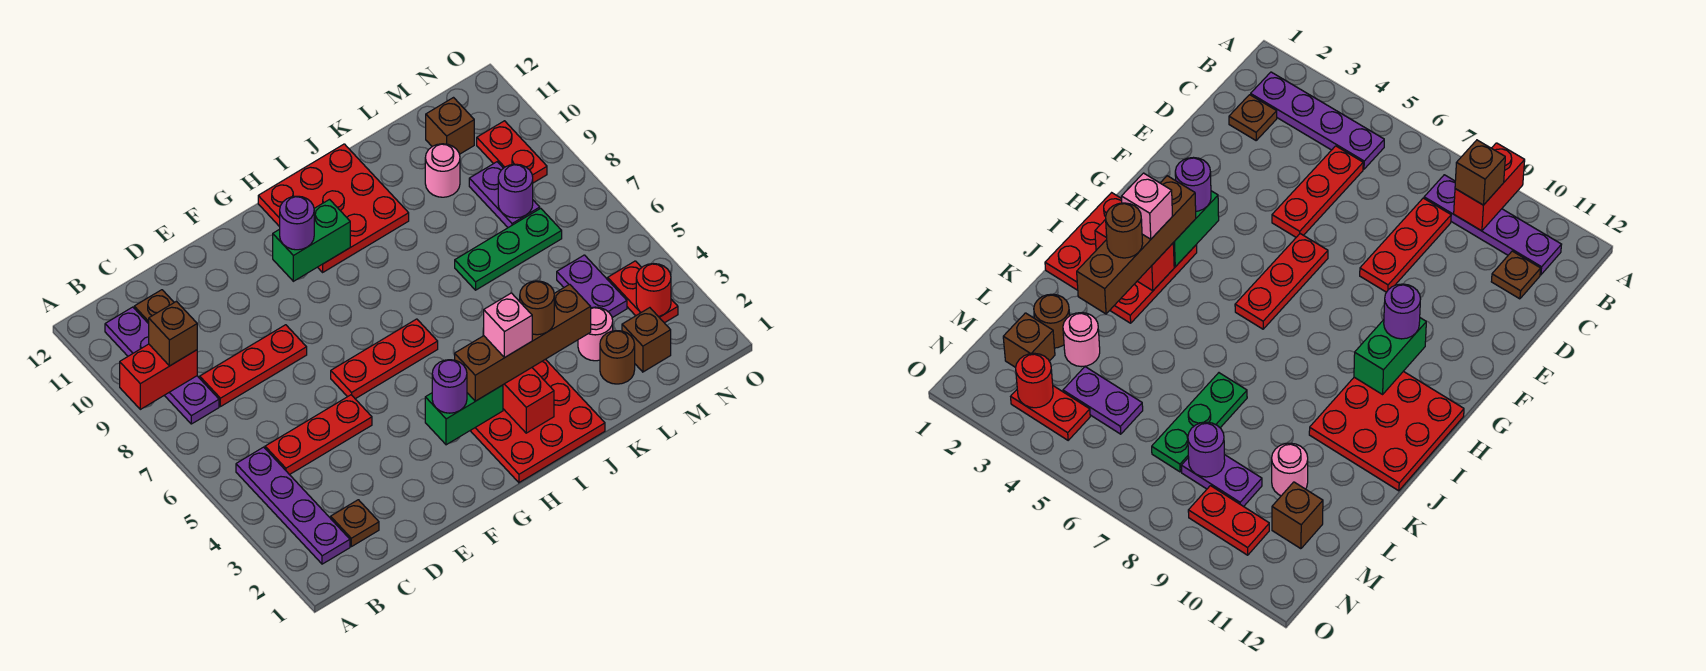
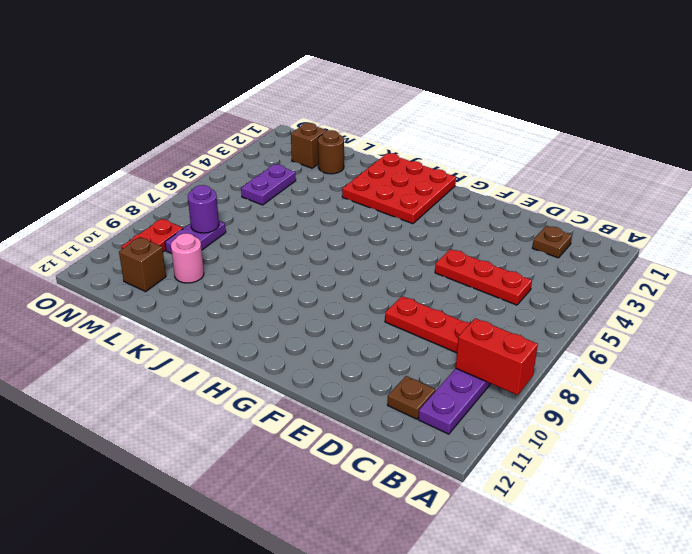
none -> purple plate B2:B5 level 1
none -> red plate F6:H6 level 1
none -> red plate H10:J12 level 1
none -> green plate K7:M7 level 1

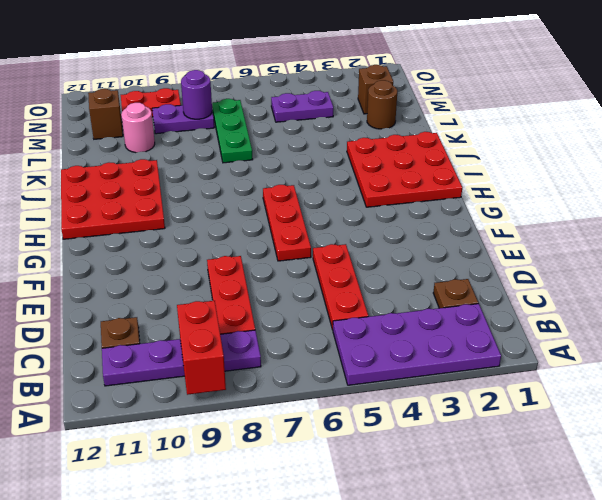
purple plate A2:B5 level 1 -> purple plate B2:B5 level 1
none -> pink round brick L3 level 1
none -> red plate N3:N4 level 1
none -> green brick G3:H3 level 2
none -> green brick G10:H10 level 2

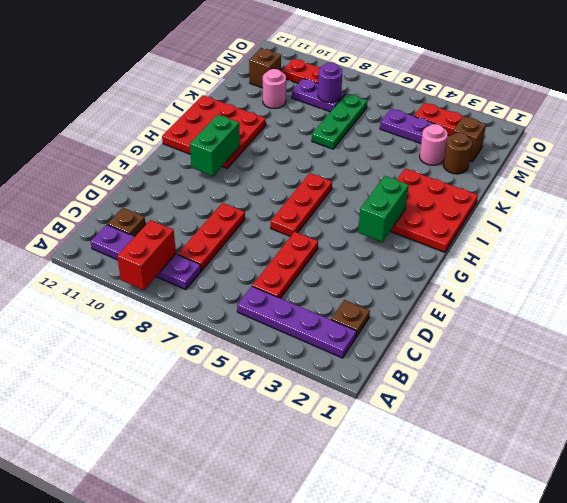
none -> red brick I2:I3 level 2
none -> red round brick N3 level 2
none -> brown brick B9 level 3
none -> purple round brick G3 level 3

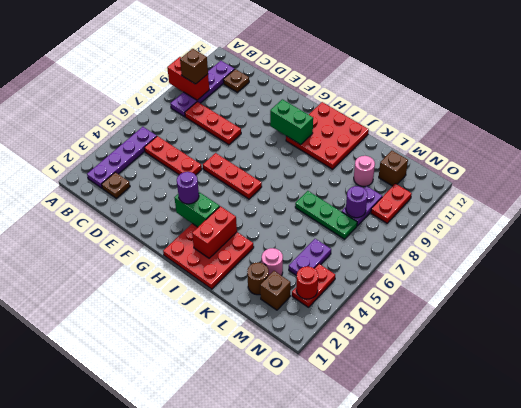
none -> purple round brick G10 level 3
none -> brown brick H3:K3 level 3
none -> pink brick I3 level 4
none -> brown round brick J3 level 4

